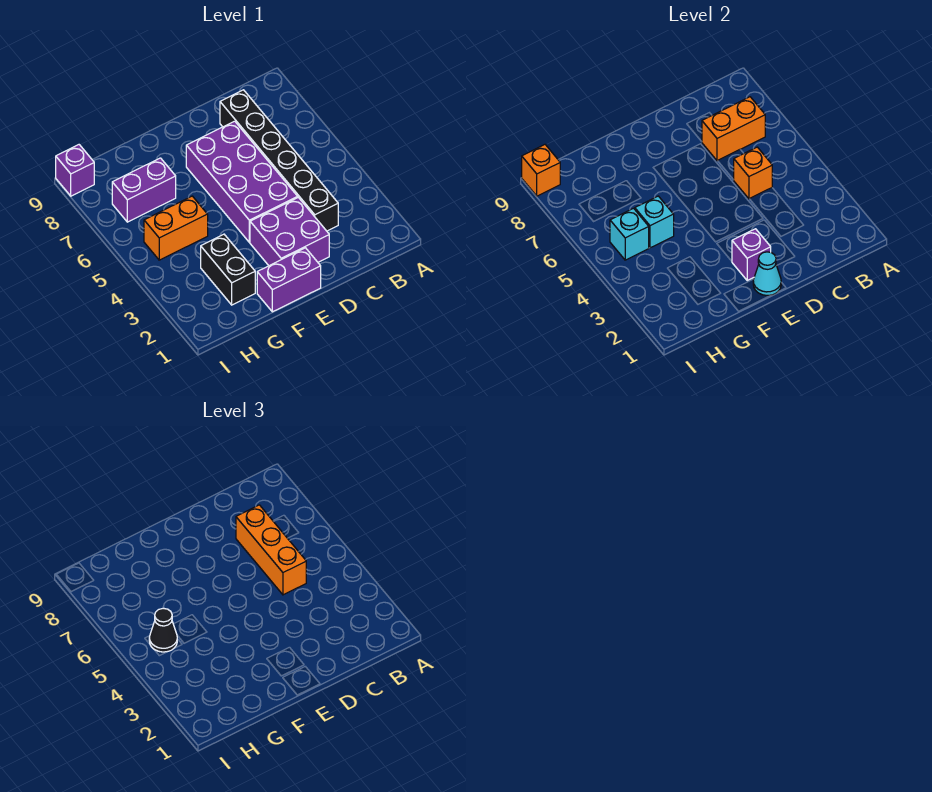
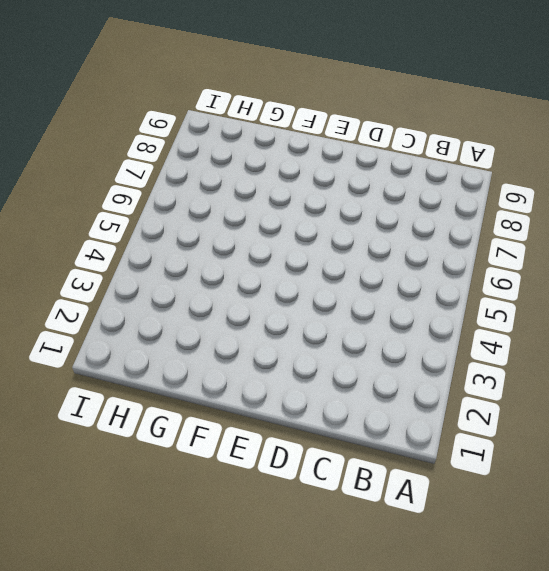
none -> black brick C3:C8 level 1
none -> purple brick D2:E3 level 1
none -> purple brick D4:E7 level 1

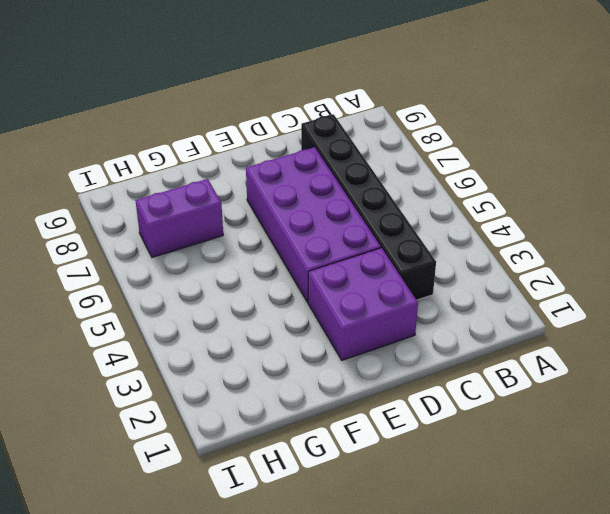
none -> purple brick E1:F1 level 1
none -> black brick G2:G3 level 1
none -> orange brick G5:H5 level 1

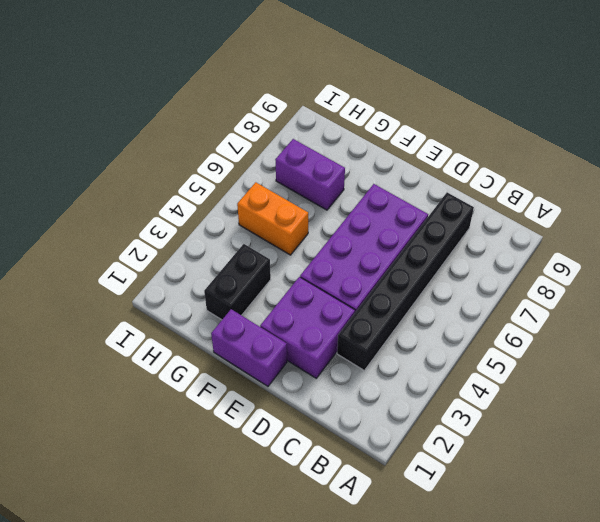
none -> purple brick I9 level 1
none -> orange brick B7:C7 level 2
none -> orange brick C5 level 2

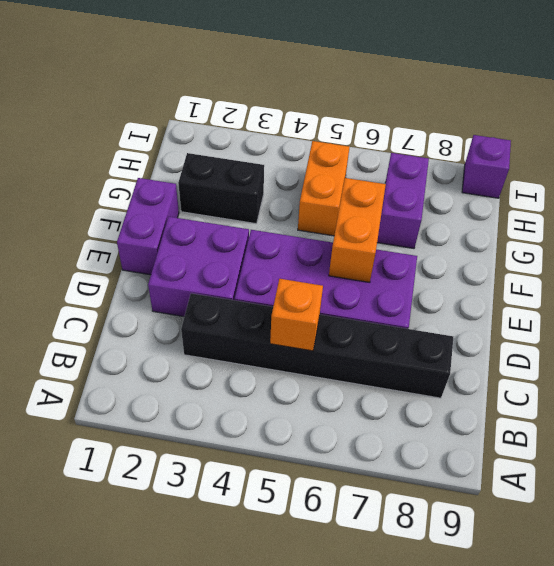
orange brick E6:F6 level 2 -> orange brick B7:C7 level 2
none -> cyan cone E1 level 2
none -> purple brick E2 level 2
none -> cyan brick G5 level 2

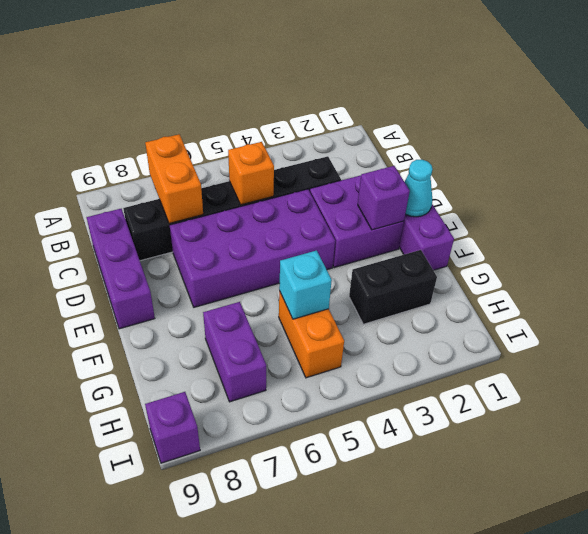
purple brick C9:E9 level 1 -> none
none -> cyan brick H5 level 2
none -> orange brick I9 level 2
none -> orange brick C5:C7 level 3

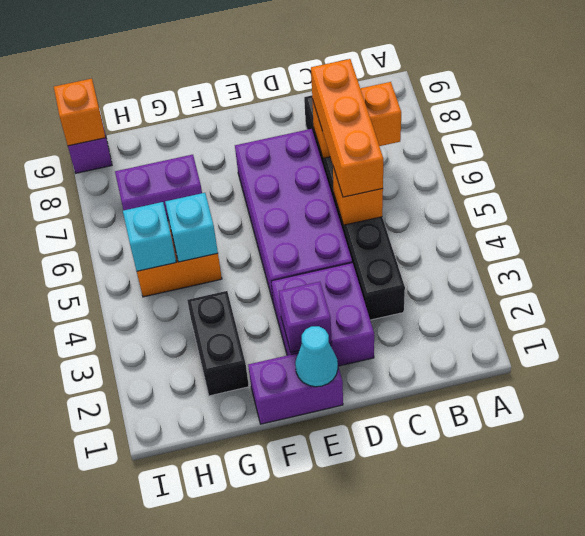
none -> black cone H5 level 3

